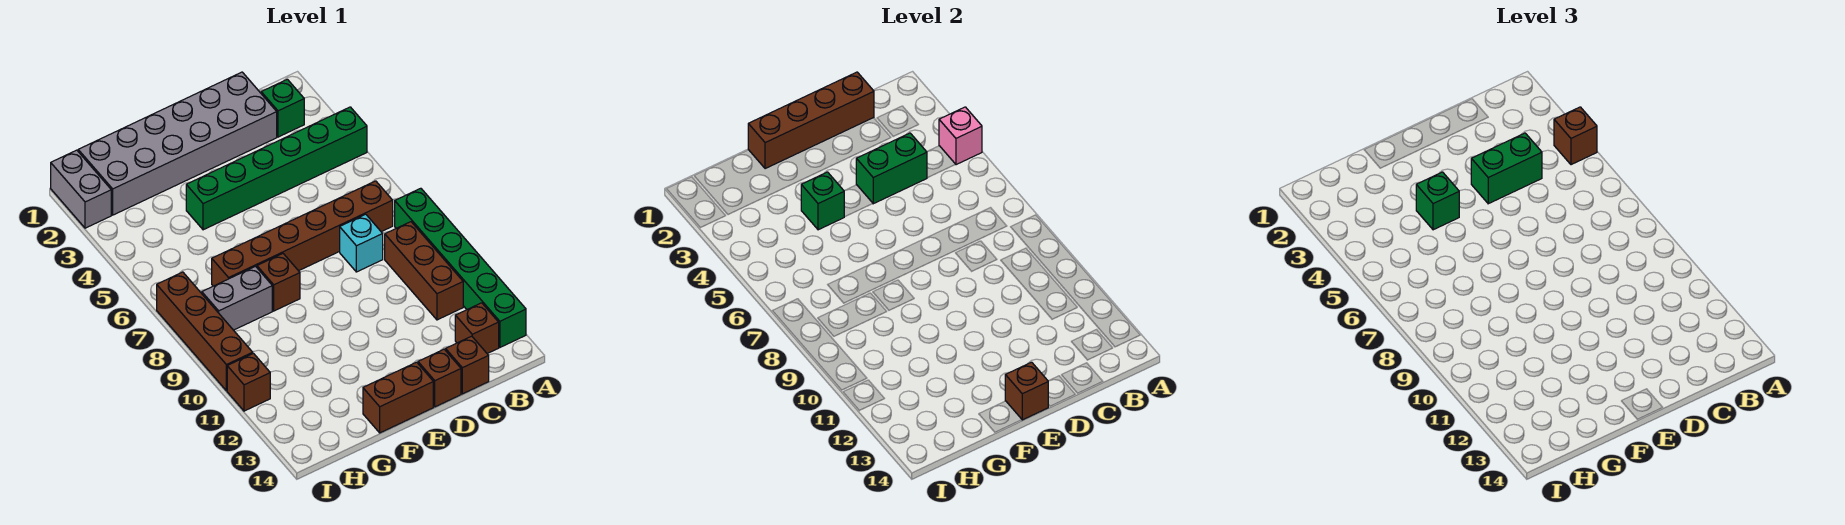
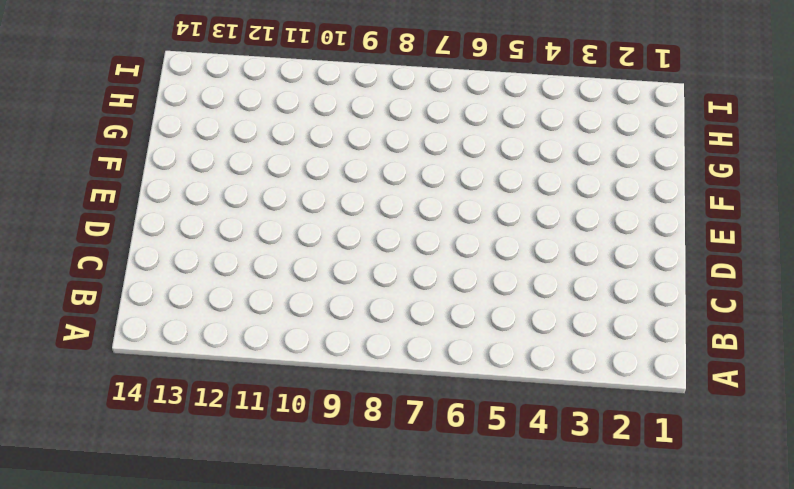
none -> green brick A4:F4 level 1
none -> green brick A8:A13 level 1
none -> green brick B2 level 1

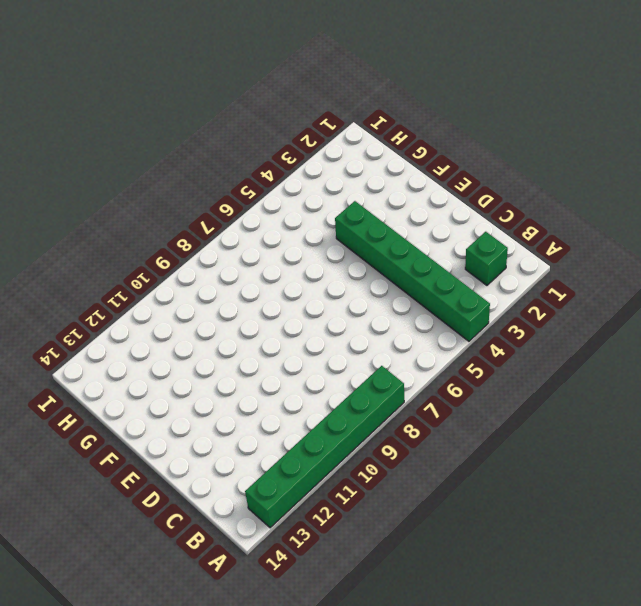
none -> brown brick B7:G7 level 1
none -> brown brick B9:B11 level 1
none -> brown brick B13 level 1

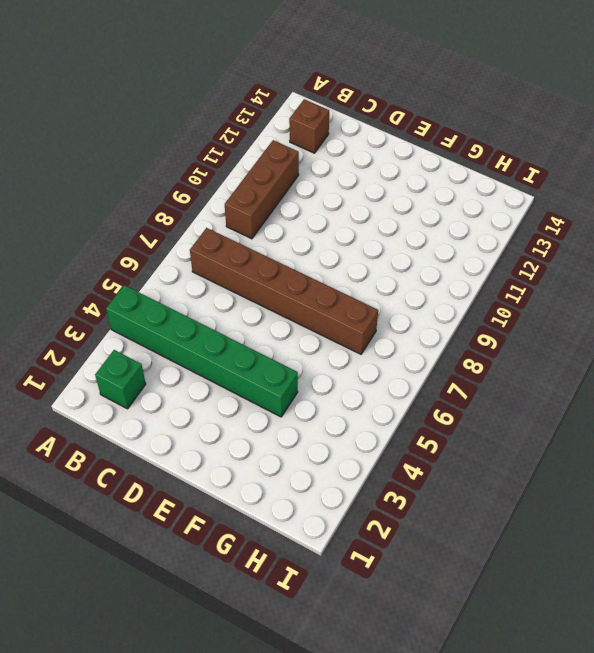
none -> green brick A8:A13 level 1
none -> grey brick C1:H2 level 1
none -> cyan brick C8 level 1

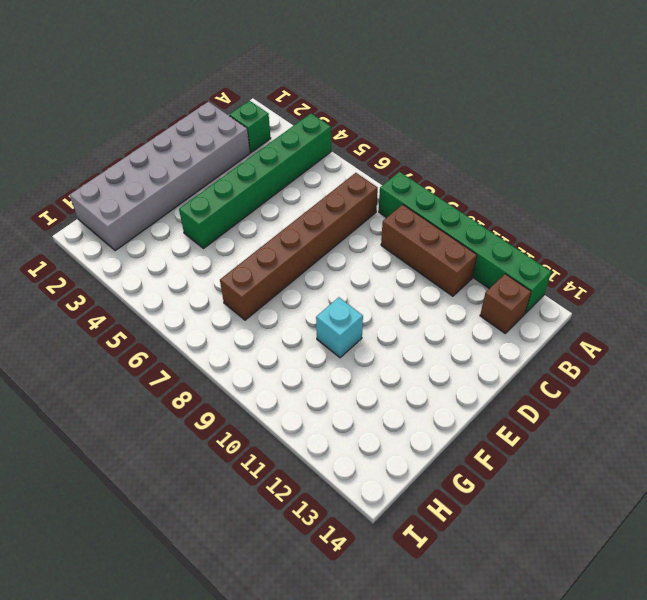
cyan brick F10 level 1 -> cyan brick C8 level 1
none -> brown brick C14 level 1
none -> brown brick D14 level 1
none -> brown brick E14:F14 level 1

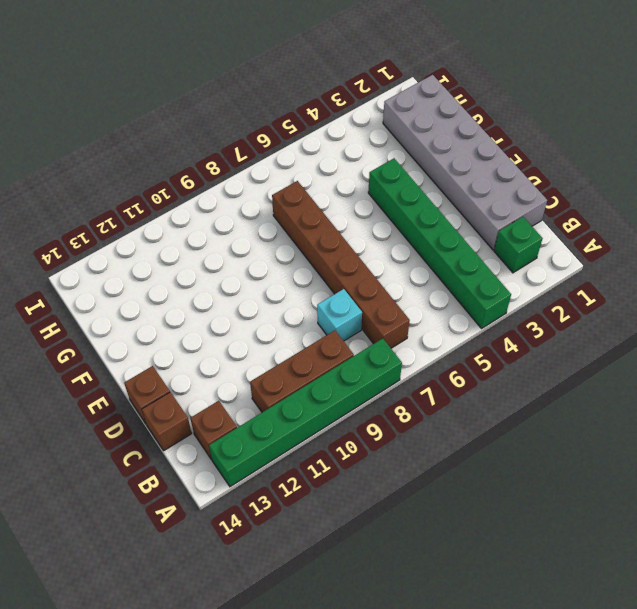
none -> brown brick E14:F14 level 1
none -> brown brick F8 level 1
none -> grey brick G8:H8 level 1

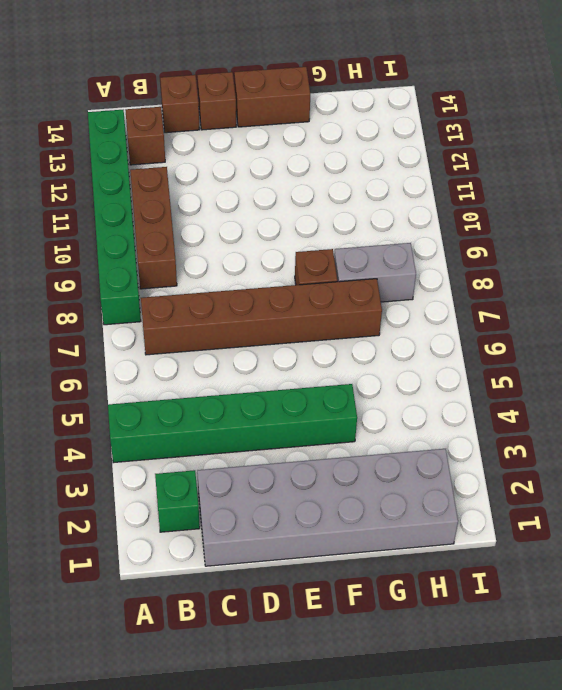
none -> cyan brick C8 level 1
none -> grey brick I1:I2 level 1
none -> brown brick I7:I10 level 1

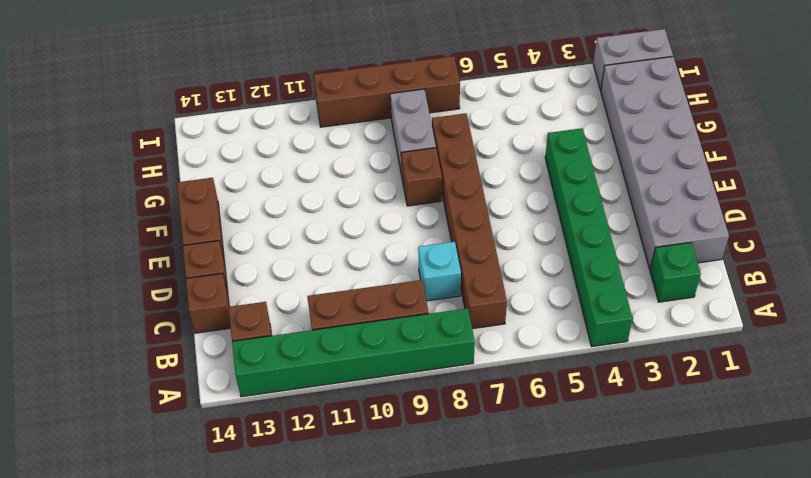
none -> brown brick I11 level 1
none -> pink brick A4 level 2
none -> brown brick C1:F1 level 2

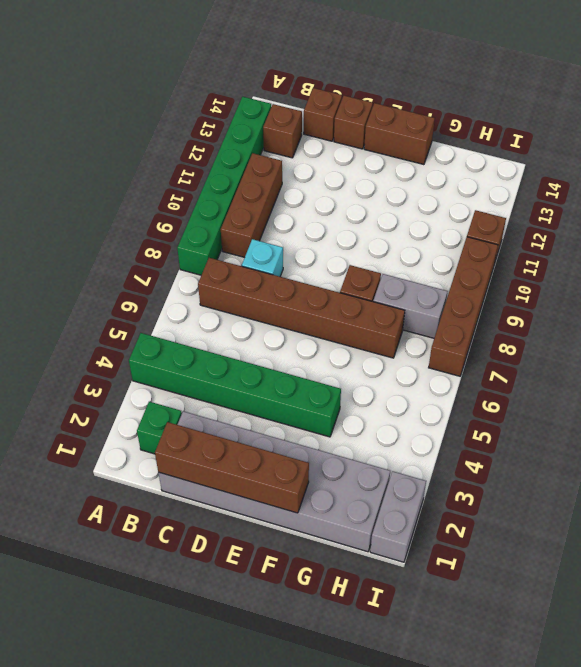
none -> pink brick A4 level 2
none -> green brick C4:D4 level 2
none -> brown brick E14 level 2

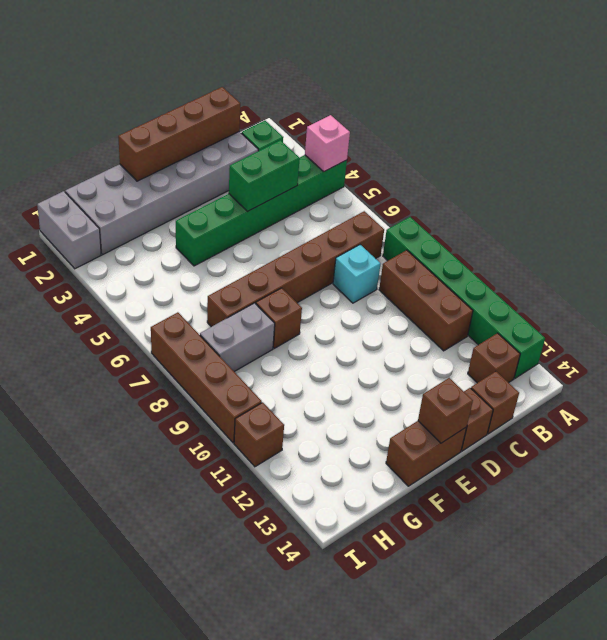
none -> green brick F4 level 2
none -> brown brick A4 level 3
none -> green brick C4:D4 level 3

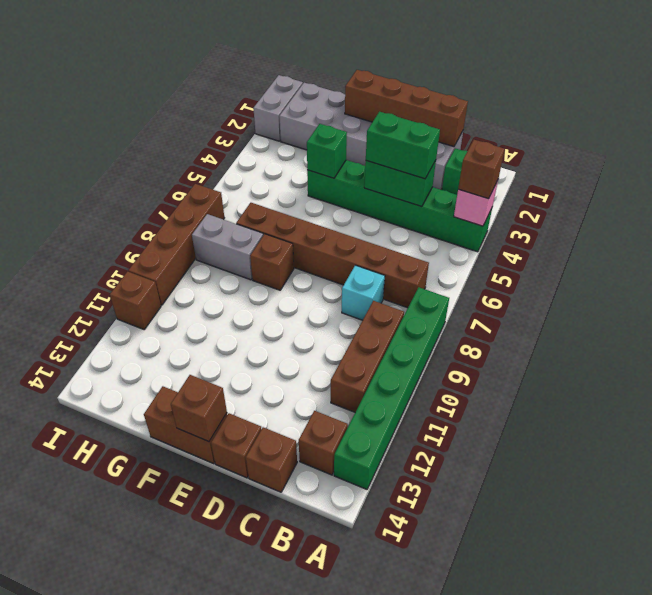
none -> green brick F4 level 3

